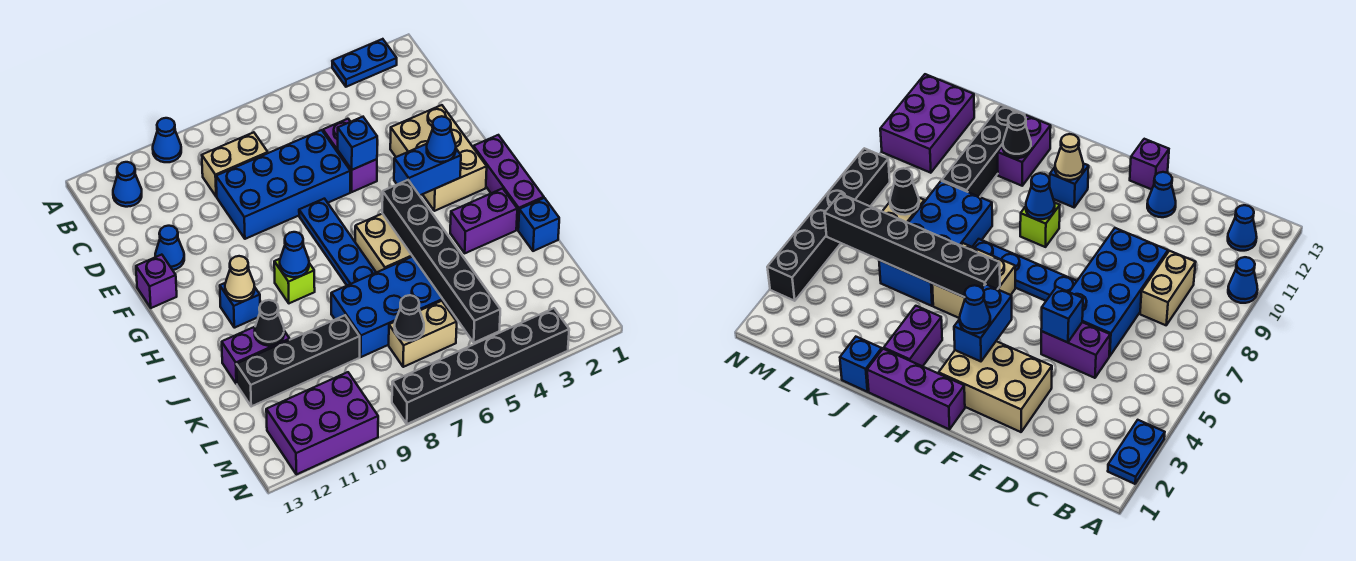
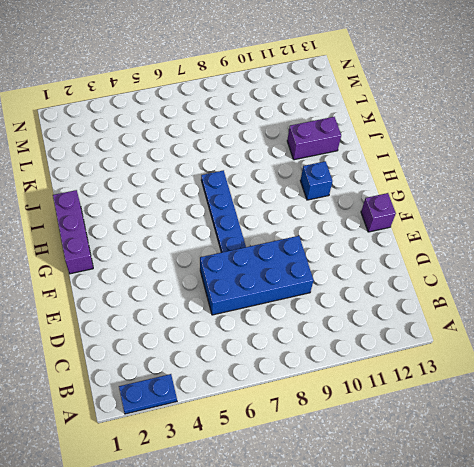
none -> blue cone A10 level 1
none -> blue cone B12 level 1
none -> tan brick C8:C9 level 1
none -> purple brick D5:E5 level 1

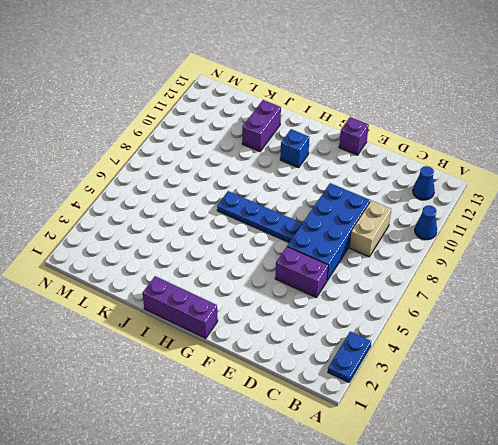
none -> tan brick E2:G3 level 1
none -> blue cone E12 level 1
none -> tan brick H5:I6 level 1
none -> lime brick H9 level 1

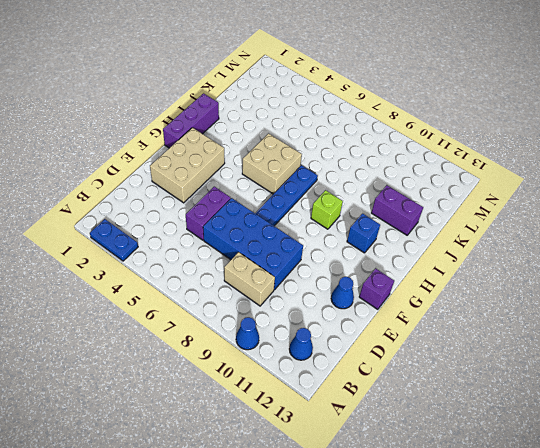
none -> purple brick I2:I3 level 1
none -> blue brick J1 level 1
none -> blue brick J5:K8 level 1
none -> black brick K9:K12 level 1

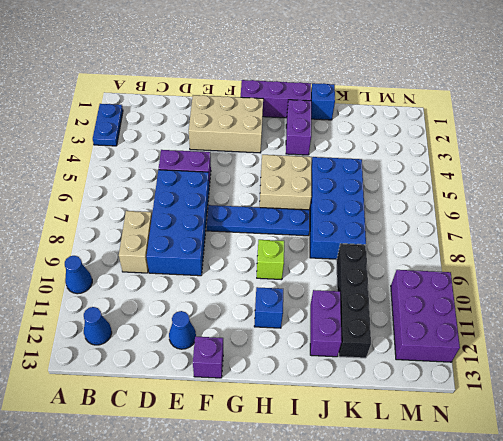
none -> tan brick L6:L7 level 1
none -> black brick N3:N8 level 1
none -> blue brick E5 level 2
none -> blue brick G3:G4 level 2

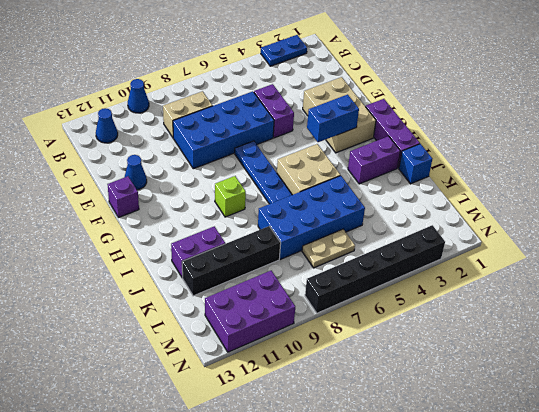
tan plate L6:L7 level 1 -> tan brick L6:L7 level 1
none -> blue brick H11 level 1
none -> blue brick E5 level 2
none -> black brick H5:M5 level 2
none -> blue cone H9 level 2

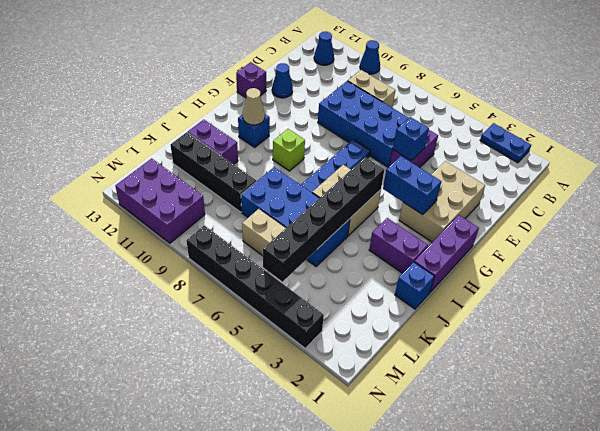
none -> blue cone H9 level 2
none -> black cone J11 level 2
none -> black cone L7 level 2
none -> blue cone G3 level 3

